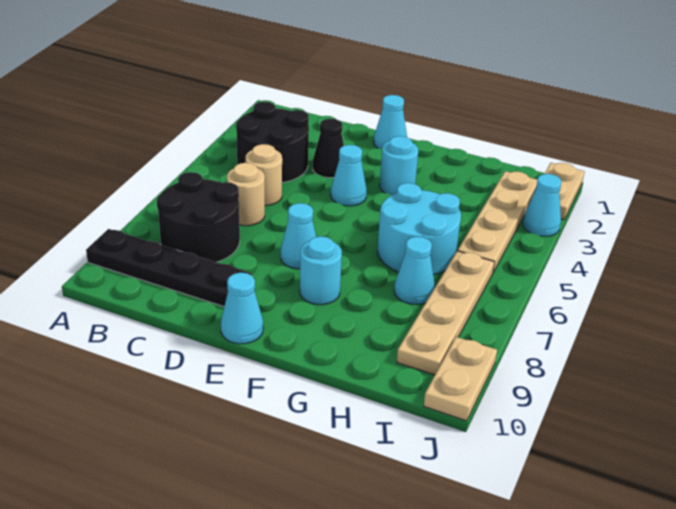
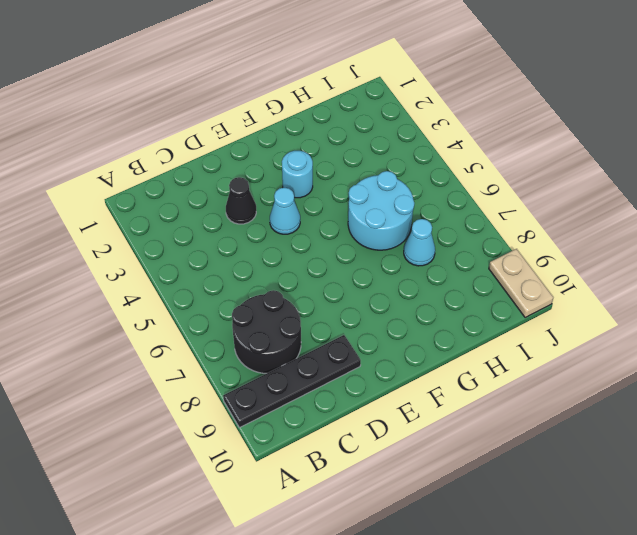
none -> black round brick B3:C4 level 1
none -> tan round brick C5 level 1
none -> tan round brick C6 level 1

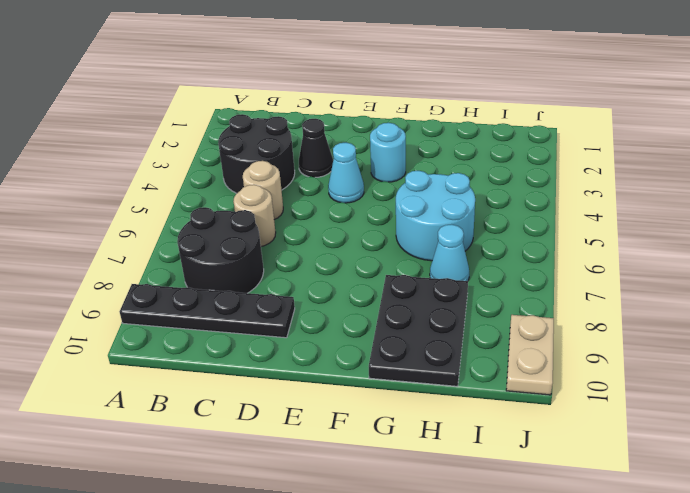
black plate G8:H10 level 1 -> none
none -> cyan cone E1 level 1
none -> cyan cone E7 level 1
none -> cyan cone E10 level 1

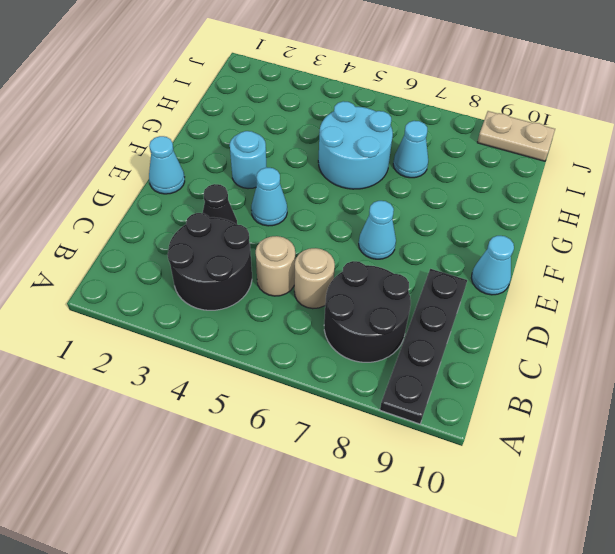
none -> cyan round brick F8 level 1
none -> tan plate I2:I5 level 1
none -> tan plate I6:I9 level 1

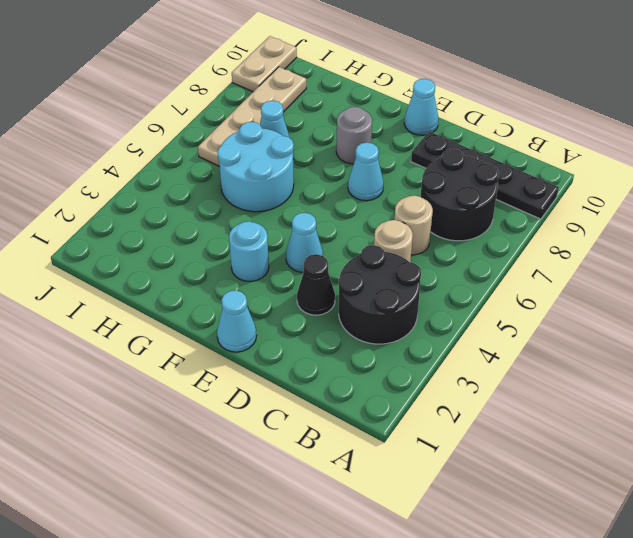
grey round brick F8 level 1 -> cyan round brick F8 level 1
none -> tan plate I2:I5 level 1
none -> tan plate J1:J2 level 1
none -> cyan cone J3 level 1

